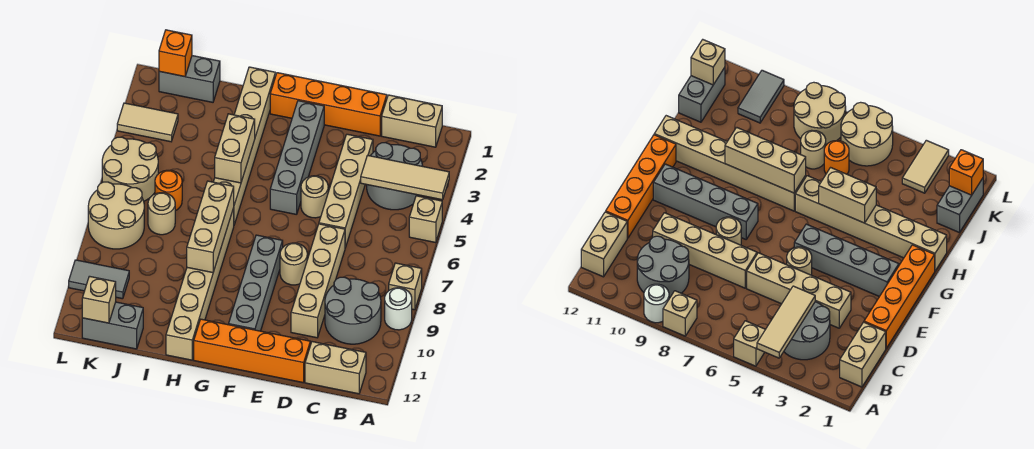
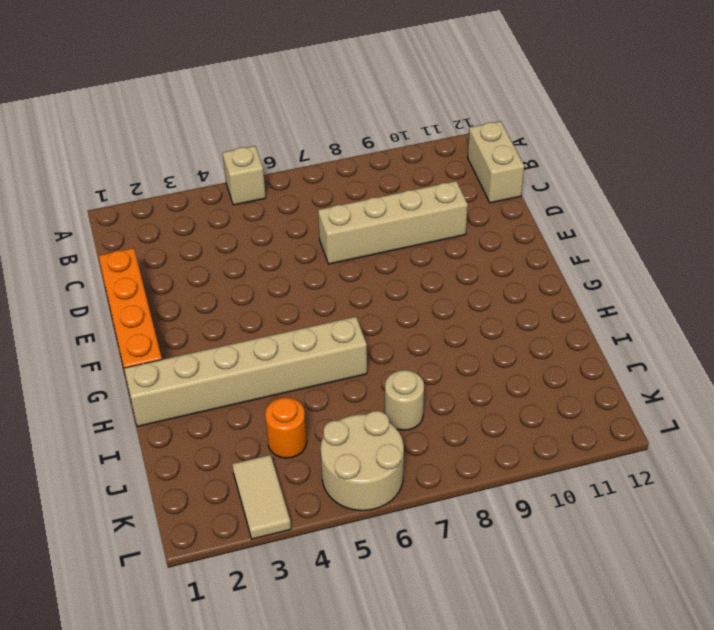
orange round brick J4 level 1 -> orange round brick J6 level 1
none -> tan brick A8 level 1
none -> white round brick A9 level 1
none -> tan brick B1:C1 level 1
none -> grey round brick B3:C4 level 1

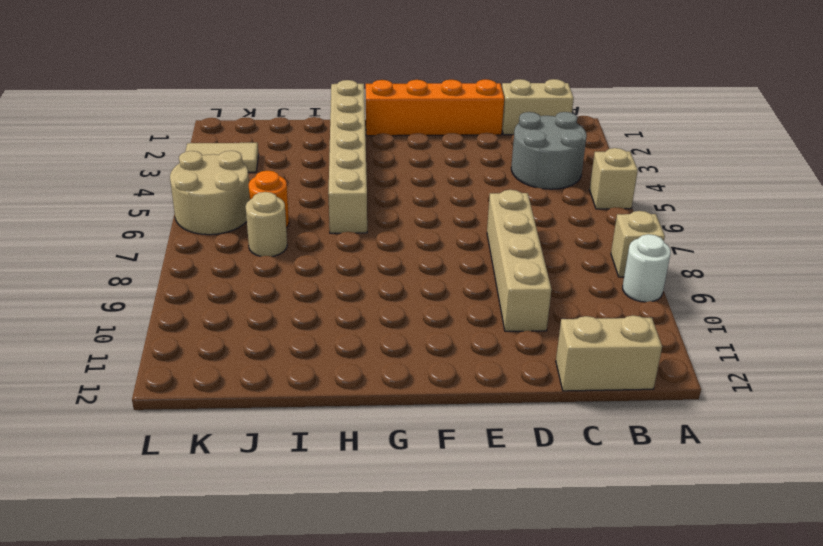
none -> grey round brick B9:C10 level 1
none -> tan brick D3:D6 level 1
none -> orange brick D12:G12 level 1
none -> tan round brick E5 level 1

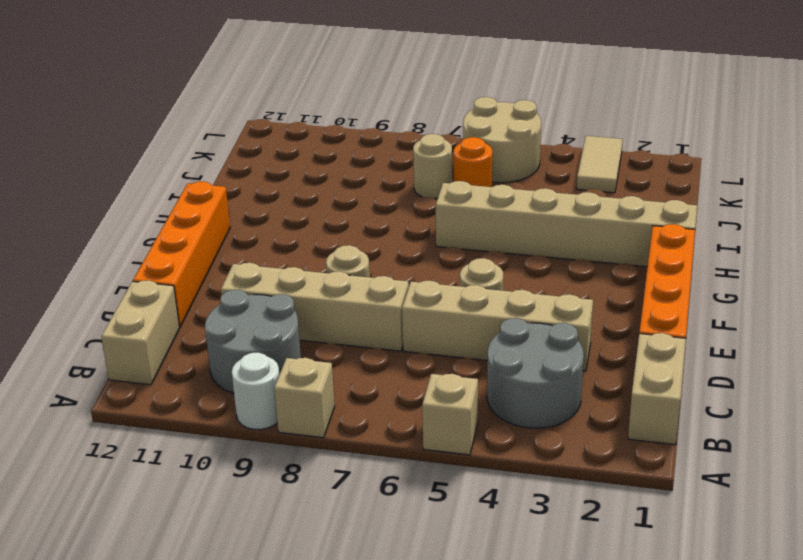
none -> grey brick F2:F5 level 1
none -> grey brick F8:F11 level 1
none -> tan brick H7:H12 level 1
none -> grey brick J1:K1 level 1

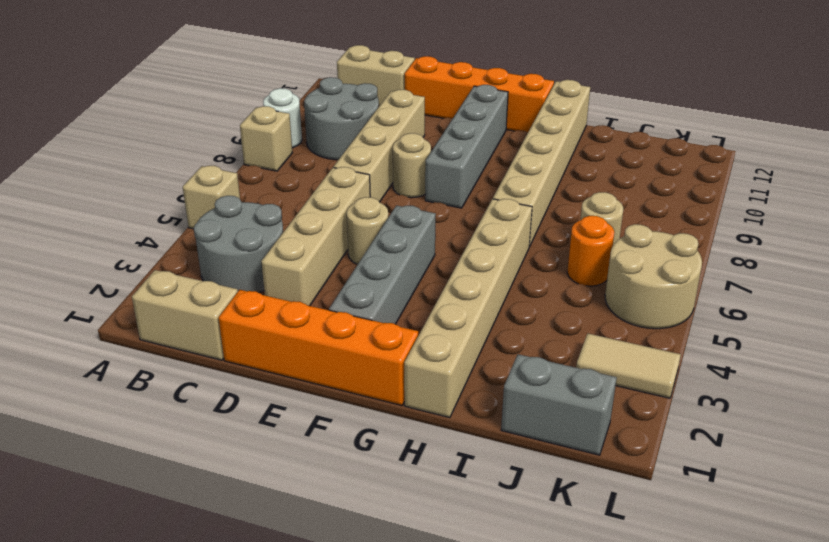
none -> grey brick J12:K12 level 1
none -> tan round brick K7:L8 level 1
none -> grey tile K10:L10 level 1
none -> tan tile A4:C4 level 2

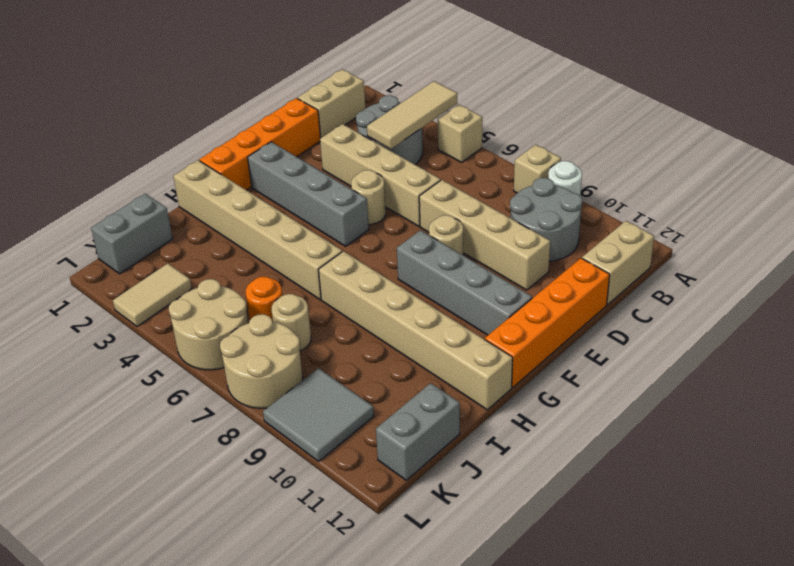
grey tile K9:L10 level 1 -> grey tile K10:L10 level 1
none -> tan brick H4:H5 level 2
none -> tan brick H7:H9 level 2
none -> orange brick K1 level 2
none -> tan brick K12 level 2

